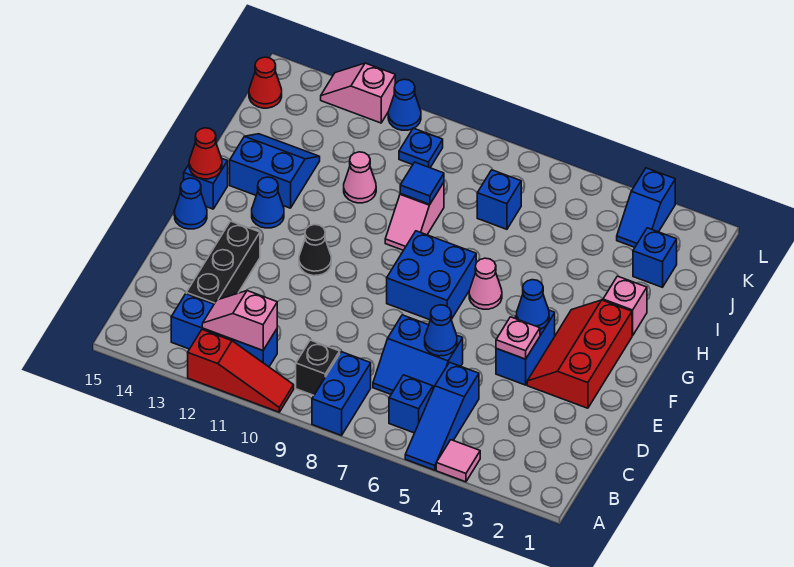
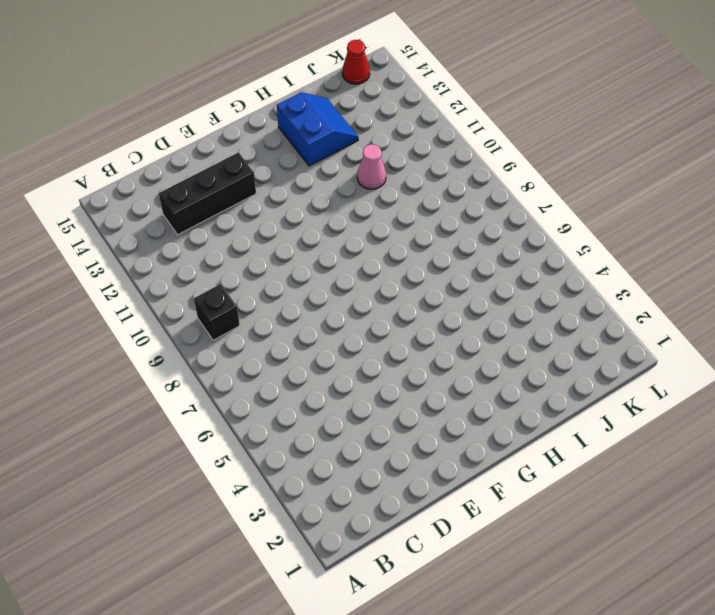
none -> pink tile A4 level 1
none -> blue slope A5:C5 level 1 top C
none -> blue brick A8:B8 level 1
none -> red slope A10:A12 level 1 top 12

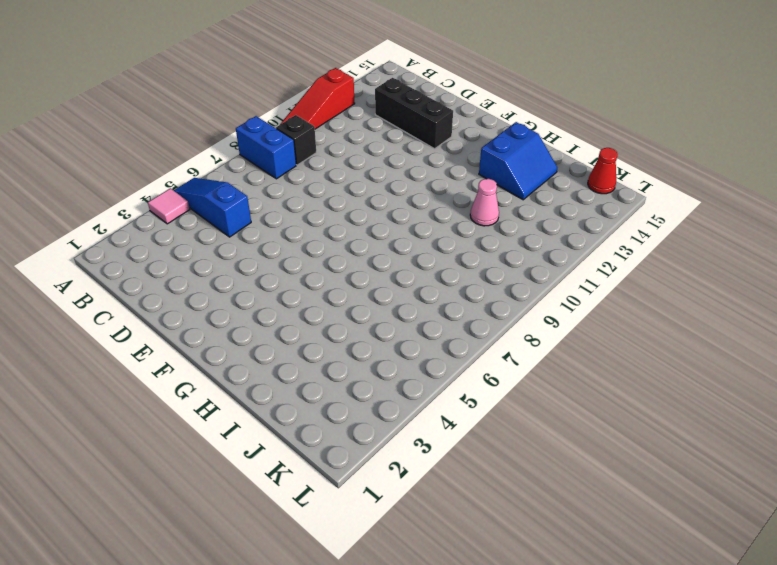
none -> blue brick B6 level 1
none -> blue brick B11:B13 level 1
none -> blue slope C6:D7 level 1 top D
none -> red slope E2:G3 level 1 top 2

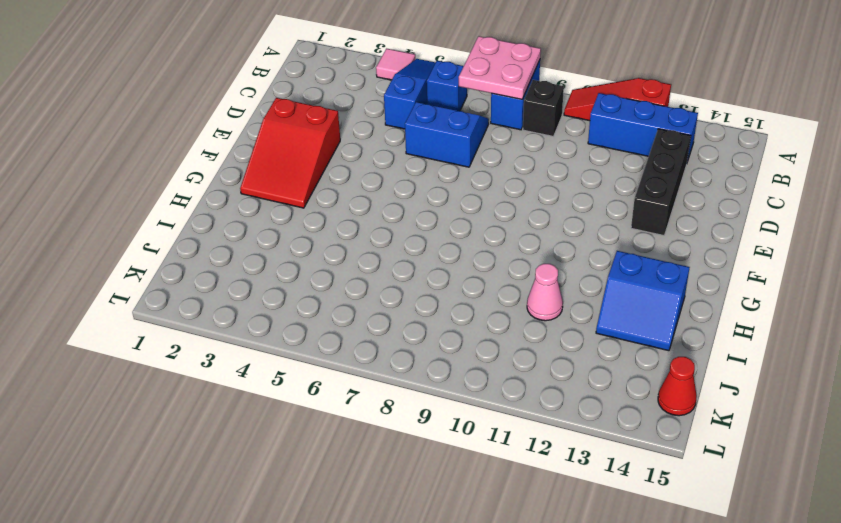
pink plate A7:B8 level 2 -> none
red slope E2:G3 level 1 top E -> red slope E2:G3 level 1 top 2
none -> blue brick E4:F4 level 1
none -> blue brick F7:G8 level 1
none -> black cone F11 level 1
none -> blue cone F15 level 1

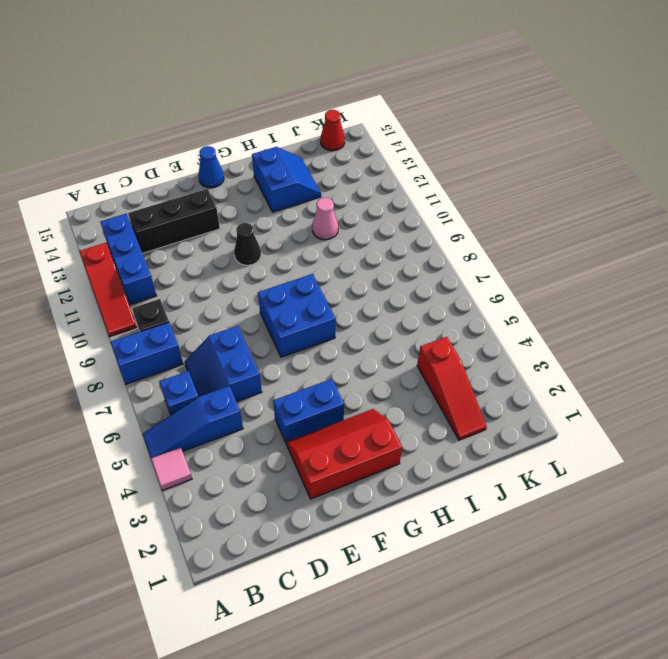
red slope J2:J4 level 1 top 4 -> blue brick J2 level 1
none -> pink cone G6 level 1
none -> blue cone G13 level 1
none -> blue brick G15 level 1
none -> pink brick H2 level 1

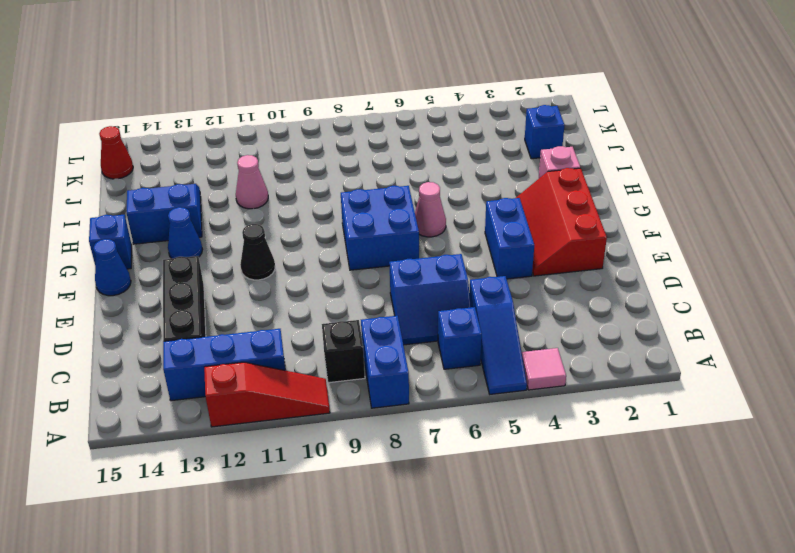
none -> pink slope H9:I9 level 1 top I
none -> blue brick J7 level 1
none -> blue slope K3:L3 level 1 top L
none -> blue plate K10 level 1

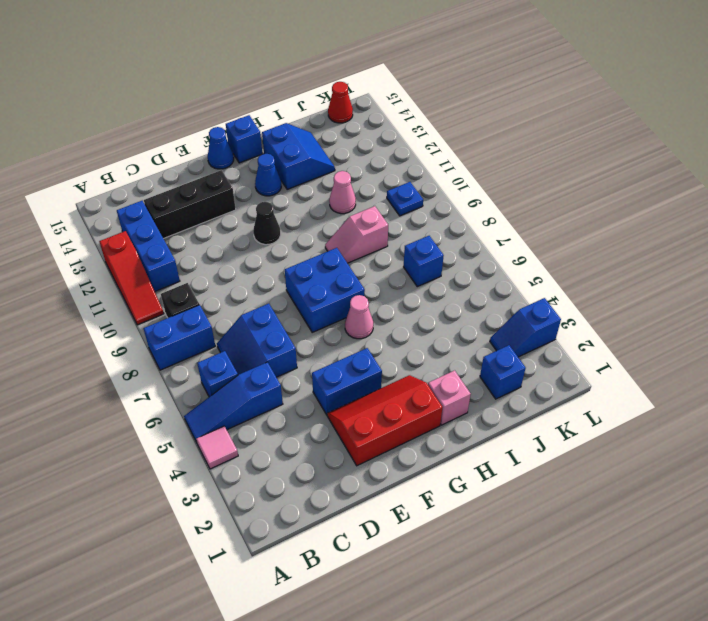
none -> blue cone L11 level 1
none -> pink slope L12:L13 level 1 top 12
none -> pink slope B11:B12 level 2 top 11
none -> blue cone D6 level 2

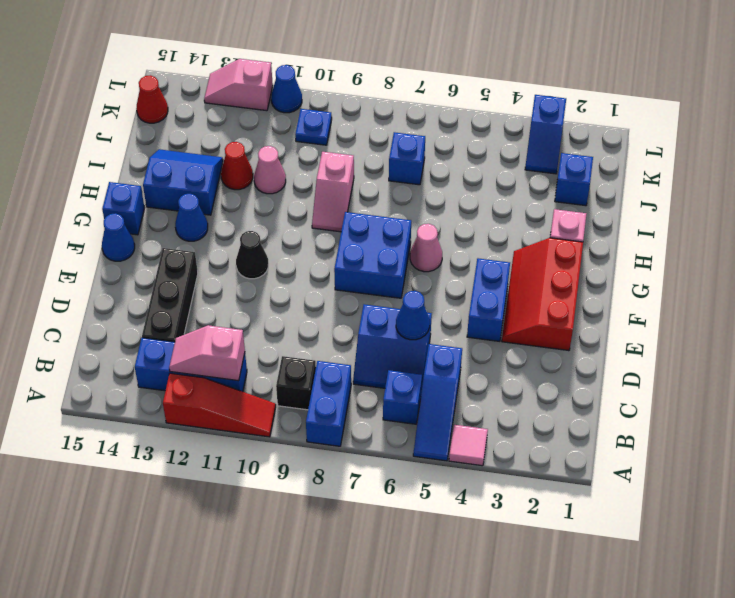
red cone I12 level 1 -> red cone G15 level 2
none -> pink plate E4 level 2
none -> blue cone F4 level 2
none -> blue tile I9 level 2

